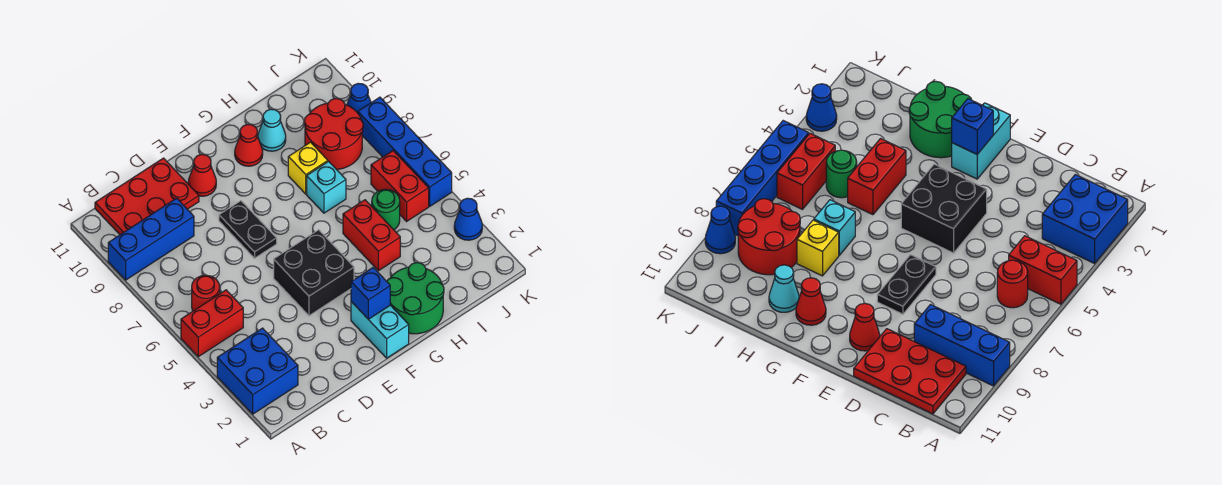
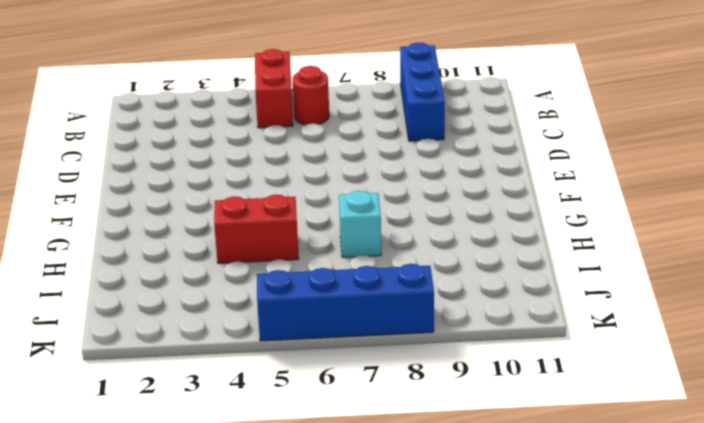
none -> blue brick A2:B3 level 1
none -> red plate B10:D11 level 1
none -> black brick E4:F5 level 1

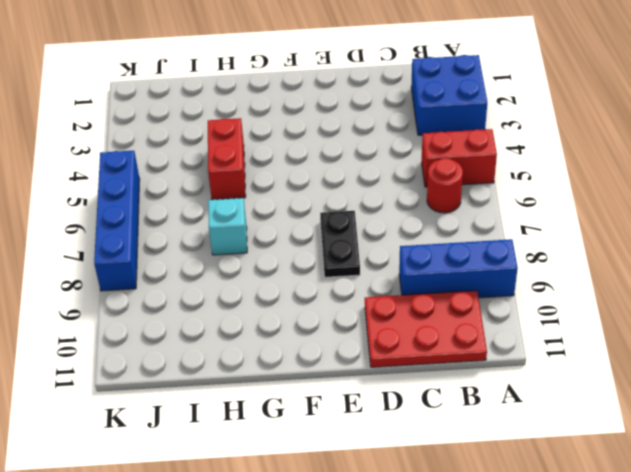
none -> black brick E4:F5 level 1
none -> red cone E10 level 1
none -> cyan brick F1:F2 level 1

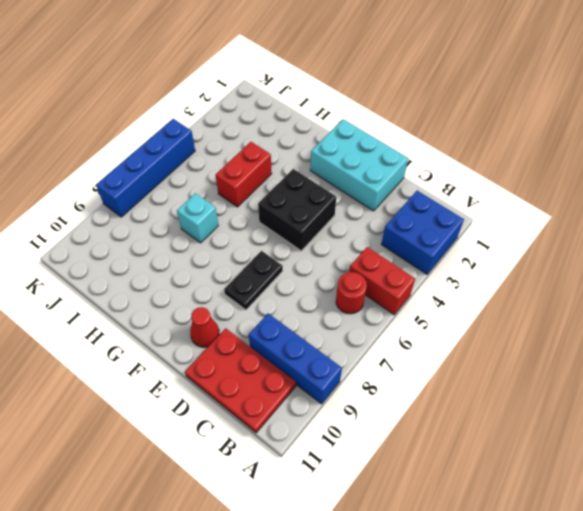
cyan brick D1:F2 level 1 -> cyan brick F1:F2 level 1
none -> green round brick G1:H2 level 1
none -> red cone G10 level 1
none -> yellow brick H8 level 1

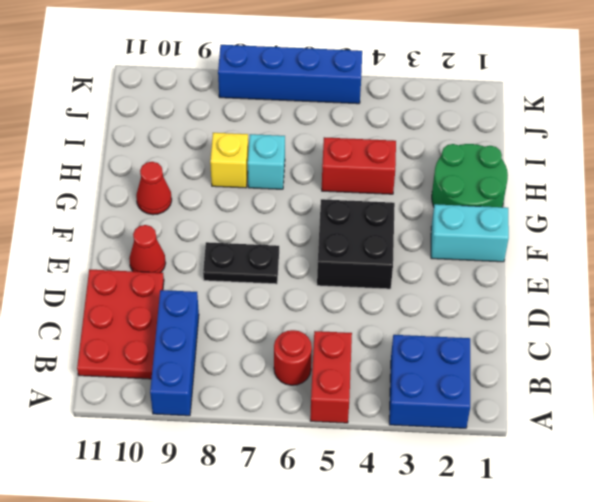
none -> cyan cone H10 level 1
none -> green round brick I5 level 1
none -> red round brick I8:J9 level 1

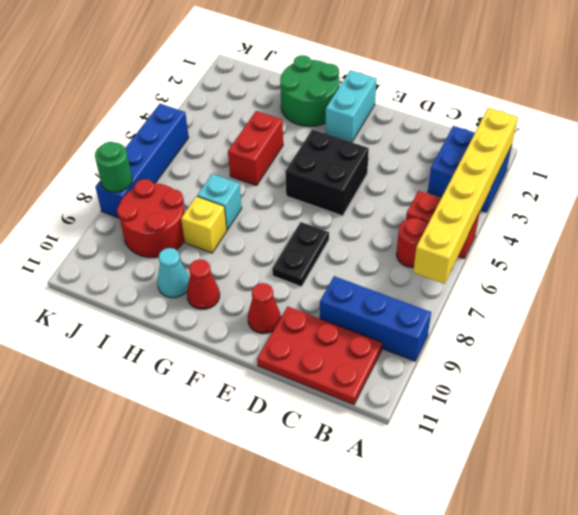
yellow brick A2:A7 level 2 -> none
green round brick K8 level 2 -> green round brick I5 level 1
none -> red brick J5:J6 level 1
none -> blue cone K3 level 1
none -> blue cone K9 level 1

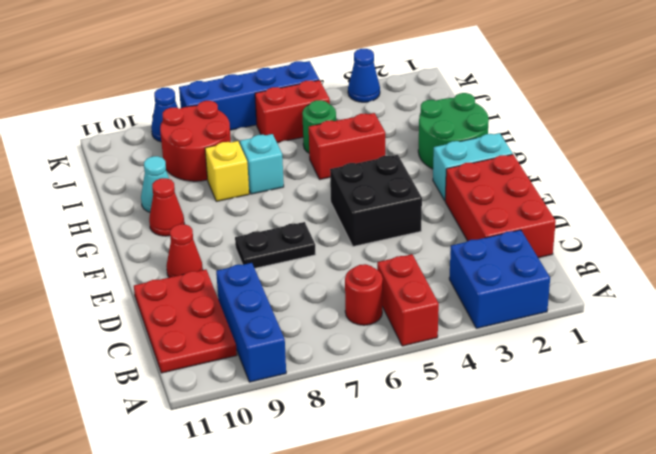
red brick C1:E2 level 1 -> none
none -> blue brick F2 level 2

